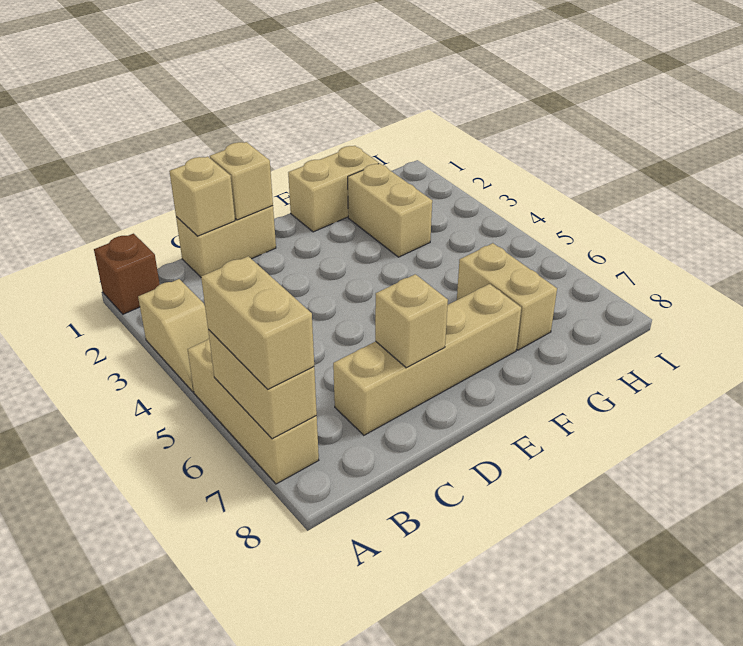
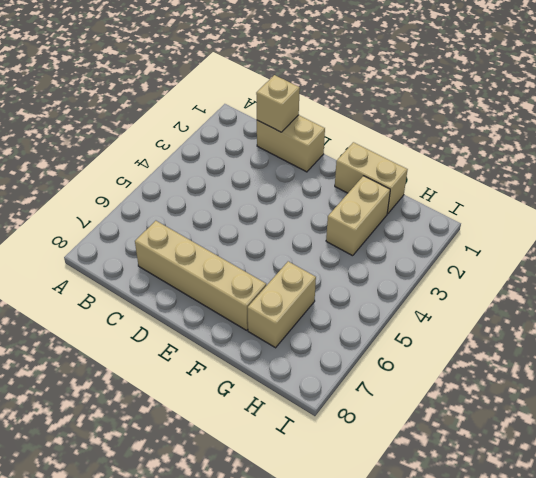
none -> brown brick A1 level 1
none -> tan slope A3:A4 level 1 top 3
none -> tan brick A5:A7 level 1

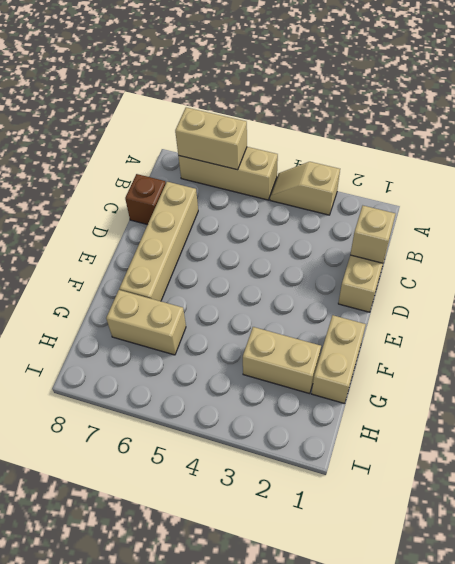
brown brick C8 level 1 -> brown brick A1 level 1
none -> tan brick D1 level 2
none -> tan brick D7 level 2
none -> tan brick A6:A7 level 3

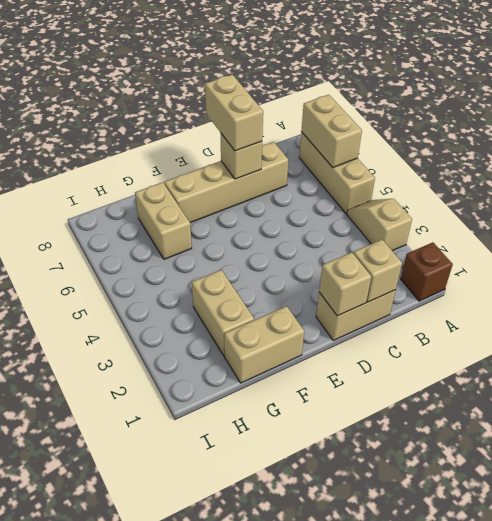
tan brick D7:D8 level 3 -> tan brick A6:A7 level 3

